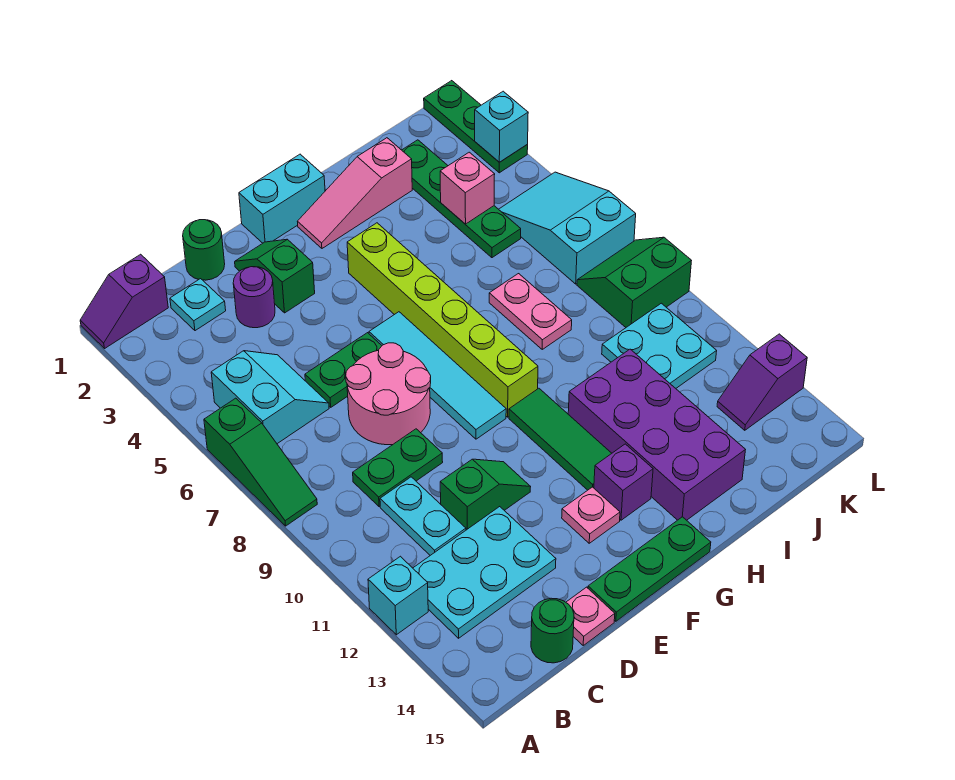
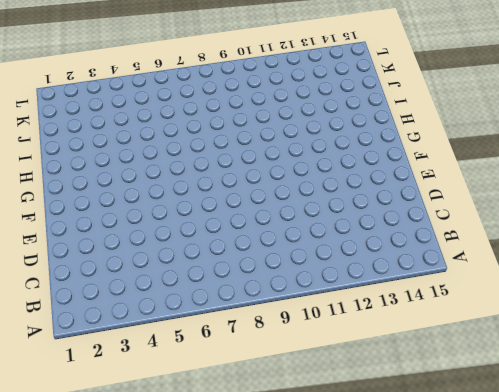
none -> purple slope A1:B1 level 1 top B
none -> green slope A6:A8 level 1 top 6
none -> cyan brick A12 level 1
none -> cyan slope B5:C6 level 1 top B

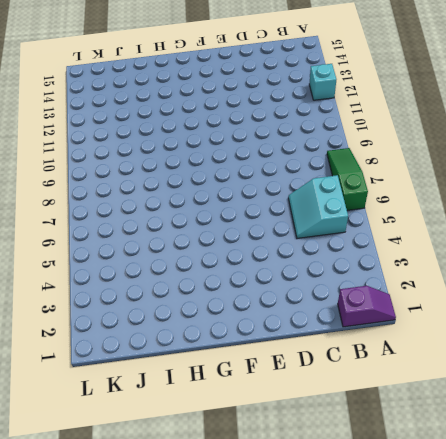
none -> cyan plate B12:D13 level 1
none -> cyan plate C2 level 1
none -> green plate C9:D9 level 1
none -> cyan plate C10:C11 level 1

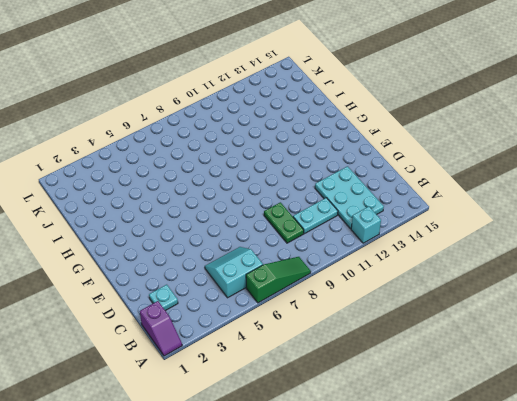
none -> green round brick C15 level 1
none -> green round brick D1 level 1
none -> purple round brick D3 level 1
none -> green plate D6:E6 level 1

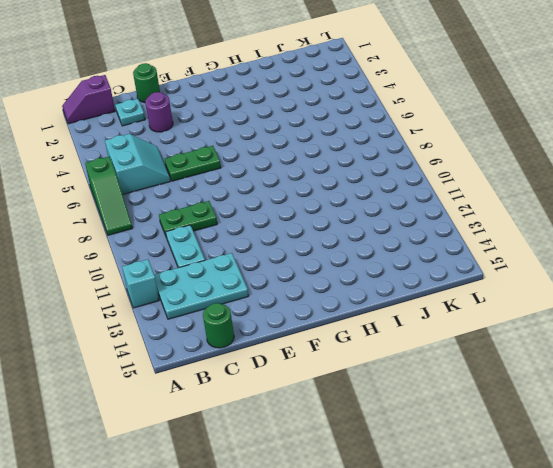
none -> pink round brick D7:E8 level 1
none -> green slope D11:E11 level 1 top D
none -> pink plate D15 level 1
none -> green slope E2:E3 level 1 top 3

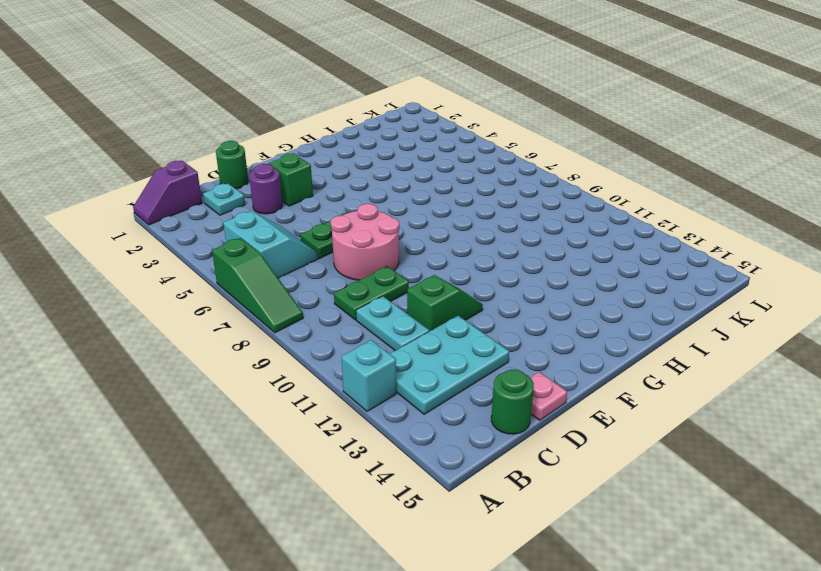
none -> green plate E15:G15 level 1
none -> cyan brick F1:G1 level 1
none -> cyan tile F6:F9 level 1
none -> pink plate F13 level 1

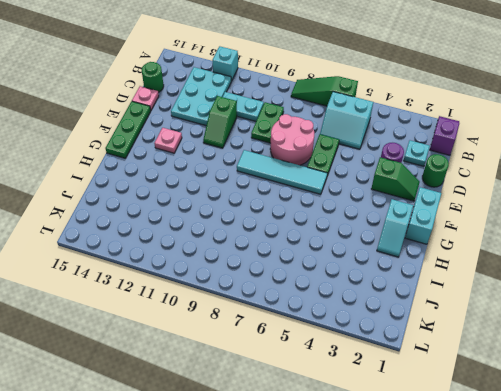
cyan slope G2:H2 level 1 top G -> pink slope G2:I2 level 1 top I
none -> lime brick G4:G9 level 1
none -> green tile G10:G12 level 1
none -> purple brick G13 level 1
none -> purple brick H11:I14 level 1

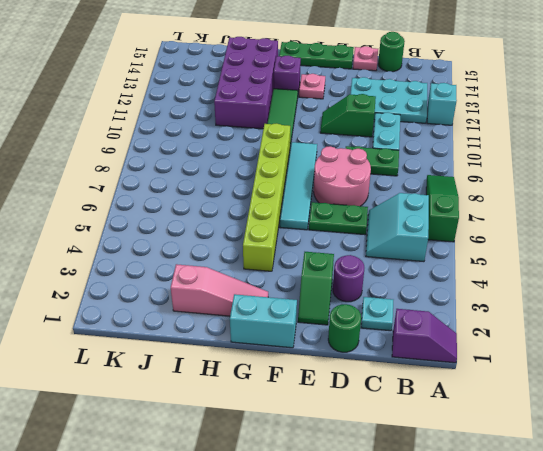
none -> pink plate I7:I8 level 1
none -> green plate J2:J5 level 1
none -> cyan plate J10:K11 level 1
none -> cyan slope K5:L7 level 1 top 7

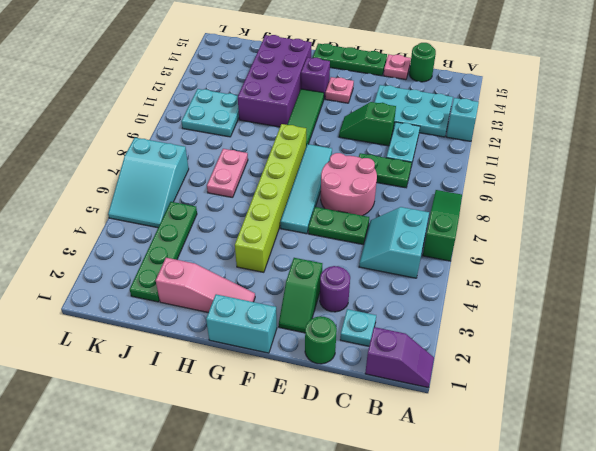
none -> green slope K8:L9 level 1 top 9
none -> purple slope K13:L13 level 1 top L
none -> green plate L1:L3 level 1
none -> pink brick J4 level 2

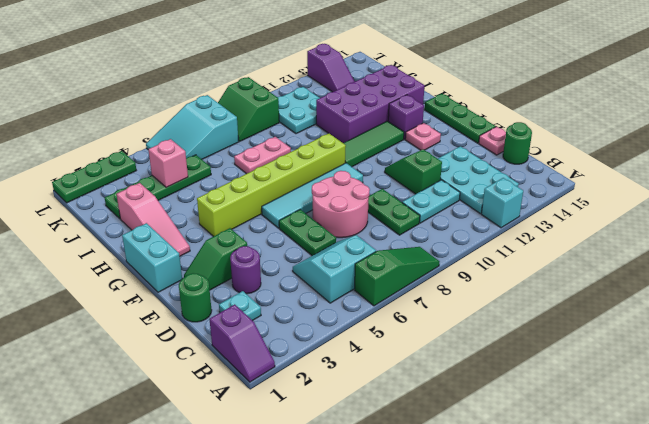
none -> cyan brick L3 level 2

